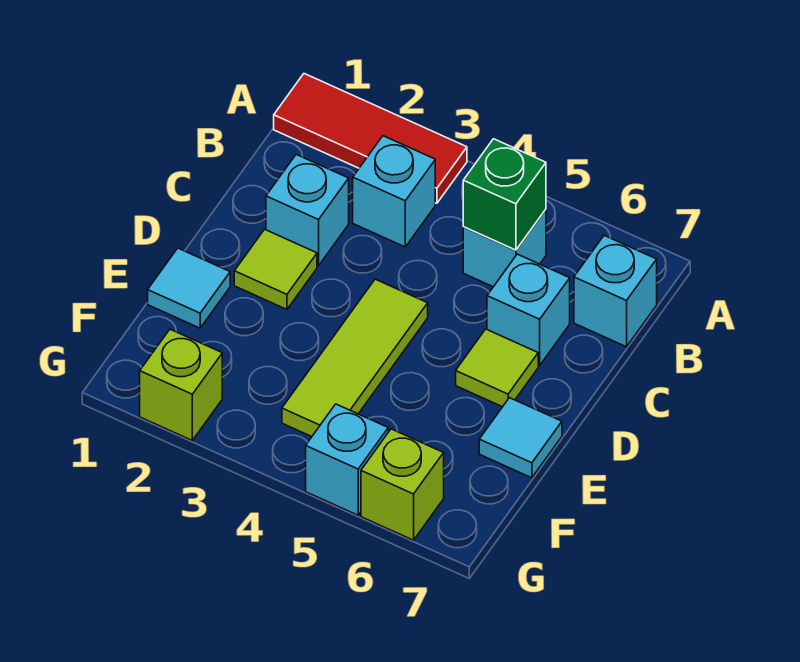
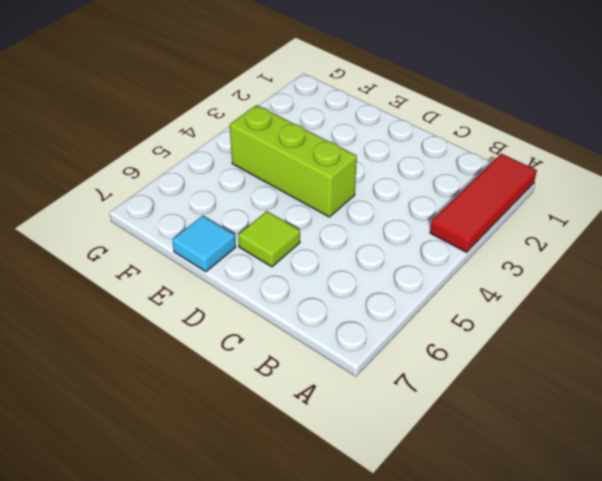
lime brick D4:F4 level 1 -> lime tile D4:F4 level 1
none -> cyan brick B3 level 1
none -> cyan brick B5 level 1
none -> cyan brick B7 level 1

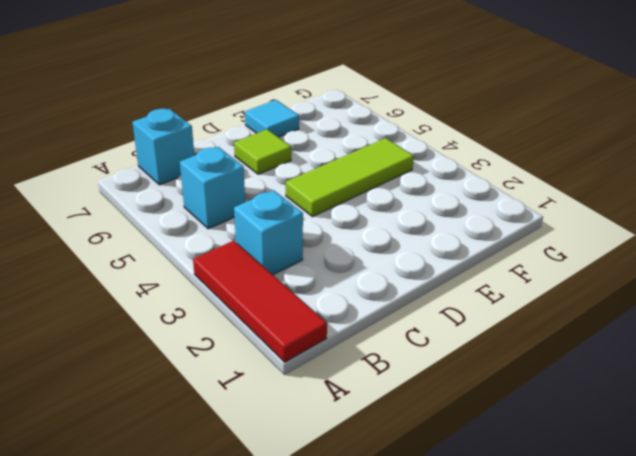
none -> cyan brick C2 level 1
none -> cyan brick C6 level 1
none -> lime tile D2 level 1

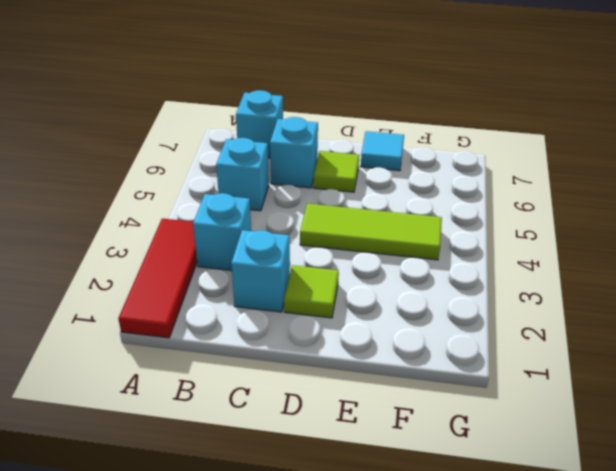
none -> cyan tile E1 level 1
none -> lime brick G2 level 1
none -> cyan brick G5 level 1

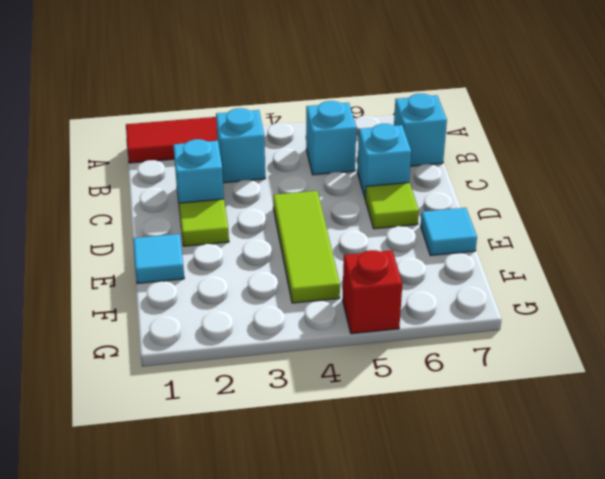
red brick G5 level 1 -> cyan brick G5 level 1
none -> lime brick G2 level 1
none -> lime brick G6 level 1
none -> green brick B5 level 2

